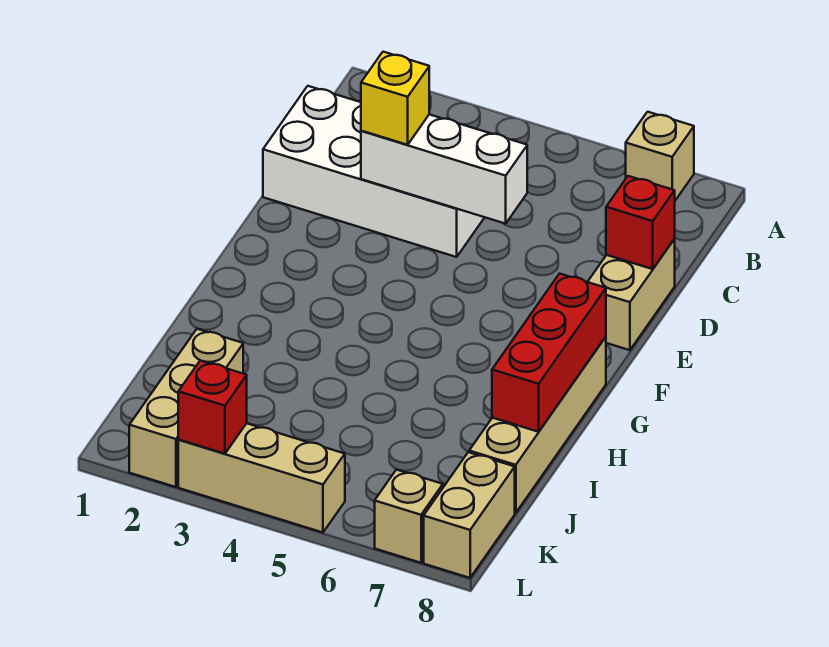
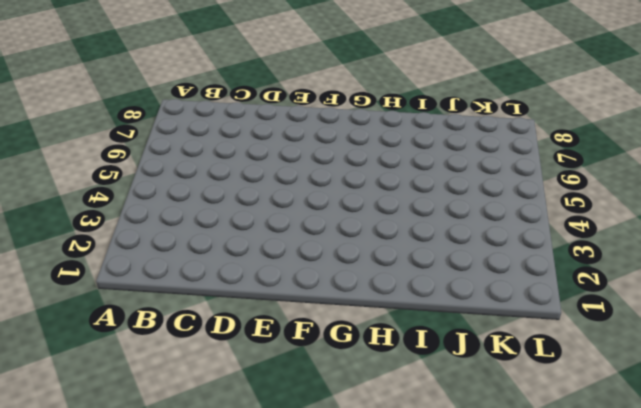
none -> tan brick A7 level 1
none -> white brick C1:D4 level 1
none -> tan brick D8:E8 level 1

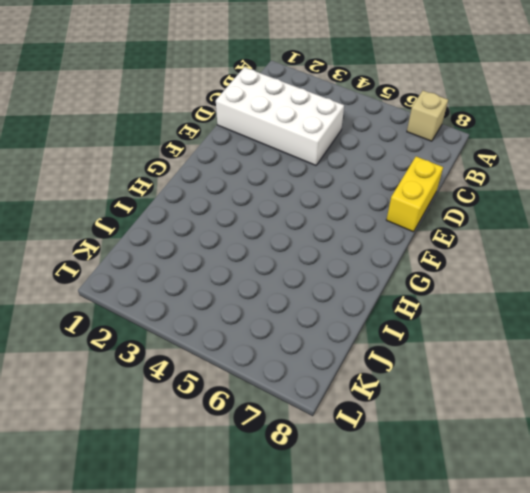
yellow brick D8:E8 level 1 -> tan brick D8:E8 level 1
none -> tan brick G8:J8 level 1
none -> tan brick J2:L2 level 1
none -> tan brick K8:L8 level 1

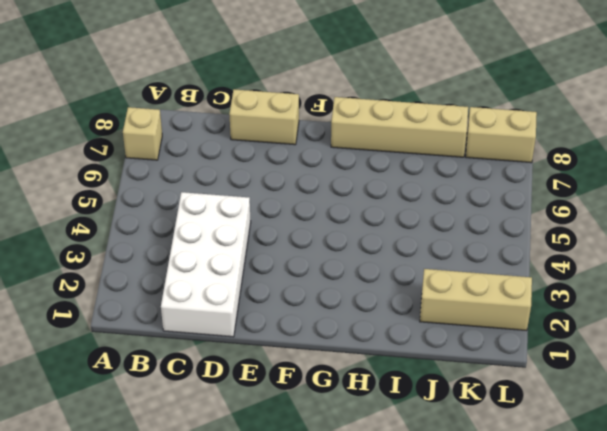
none -> tan brick L3:L5 level 1
none -> tan brick L7 level 1
none -> white brick D3:D5 level 2

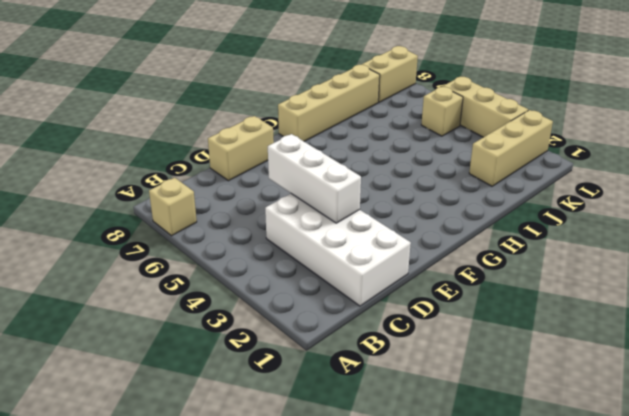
tan brick K5 level 1 -> tan brick L7 level 1
none -> red brick D8 level 2
none -> red brick G8:I8 level 2
none -> red brick L3 level 2

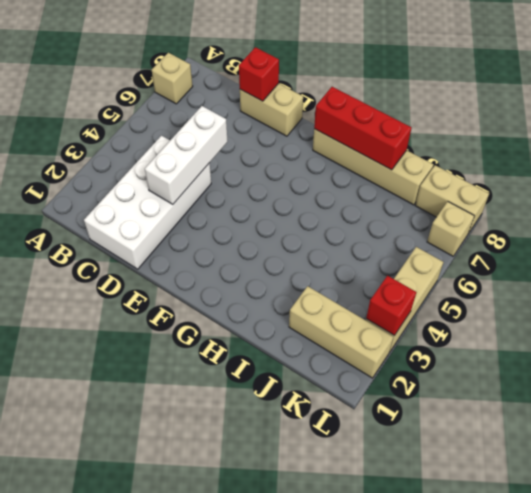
none -> yellow brick D3 level 3

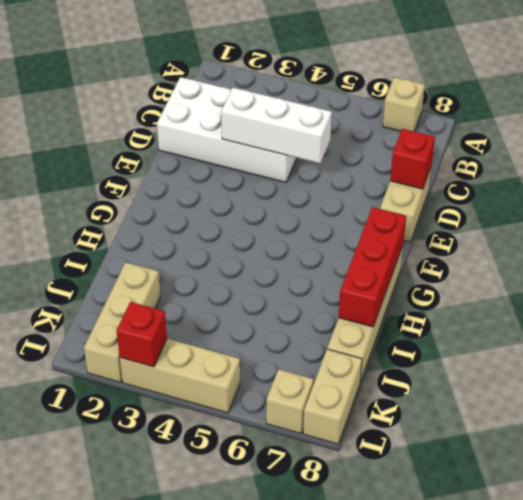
none -> yellow brick D3 level 3

